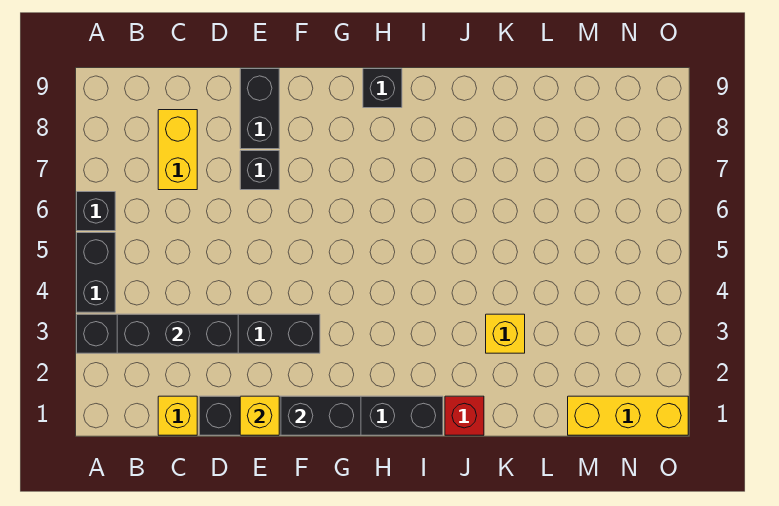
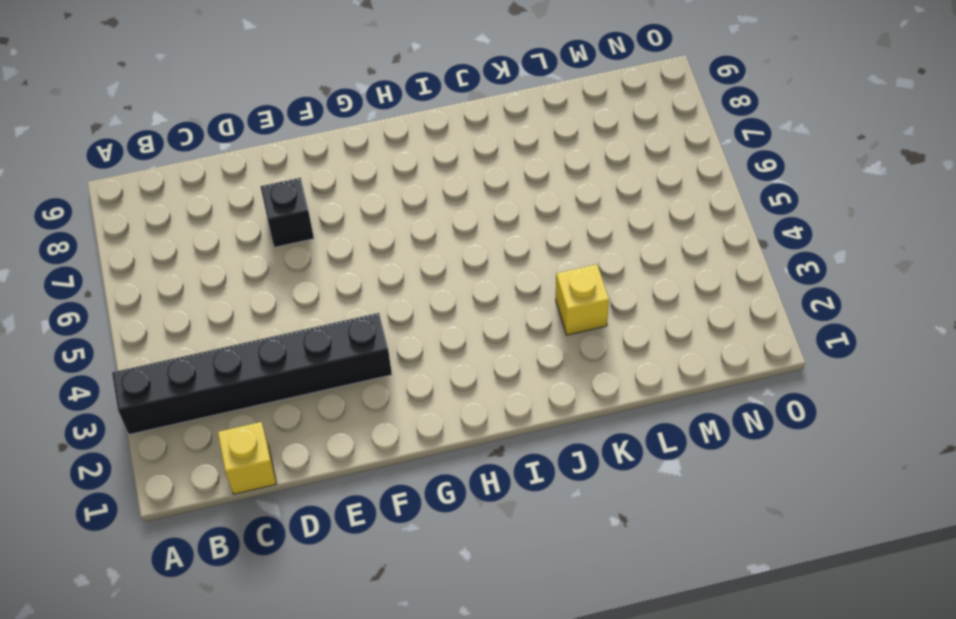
none -> black brick A4:A5 level 1
none -> black brick A6 level 1
none -> yellow brick C7:C8 level 1

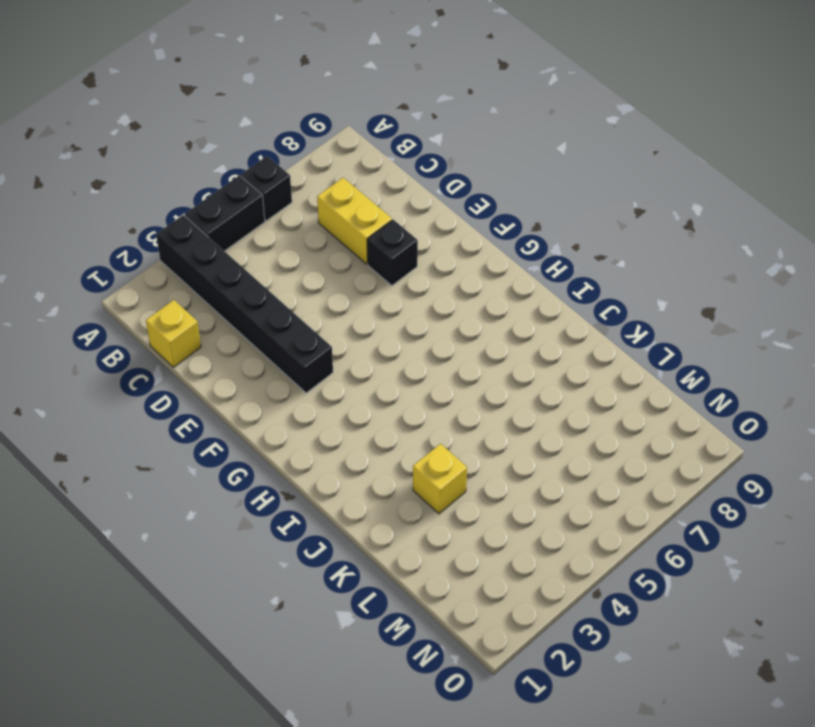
yellow brick C7:D7 level 1 -> yellow brick C7:C8 level 1
none -> black brick D1:I1 level 1
none -> black brick E8:E9 level 1
none -> black brick H9 level 1

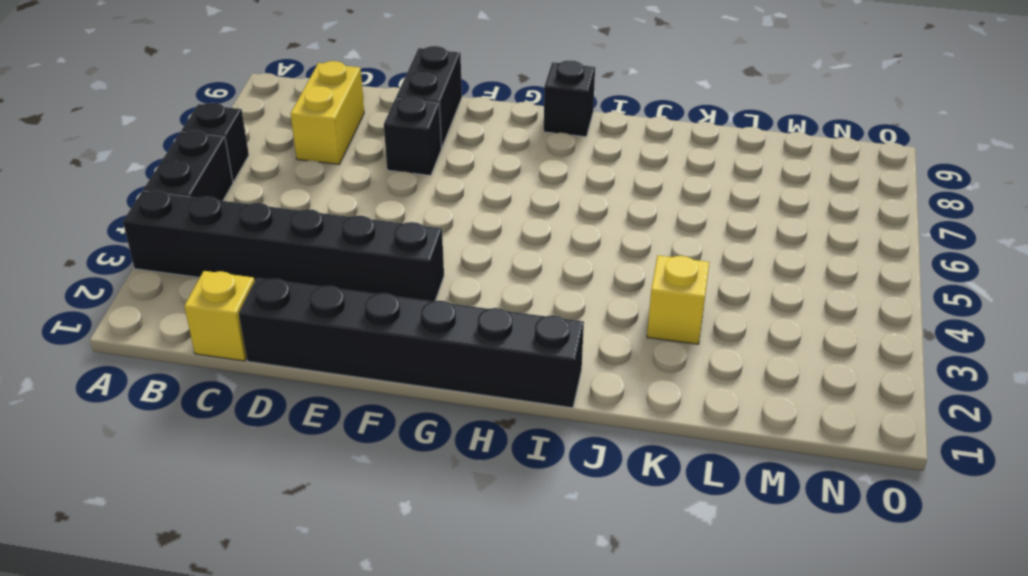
none -> red brick J1 level 1
none -> yellow brick M1:O1 level 1
none -> black brick B3:D3 level 2

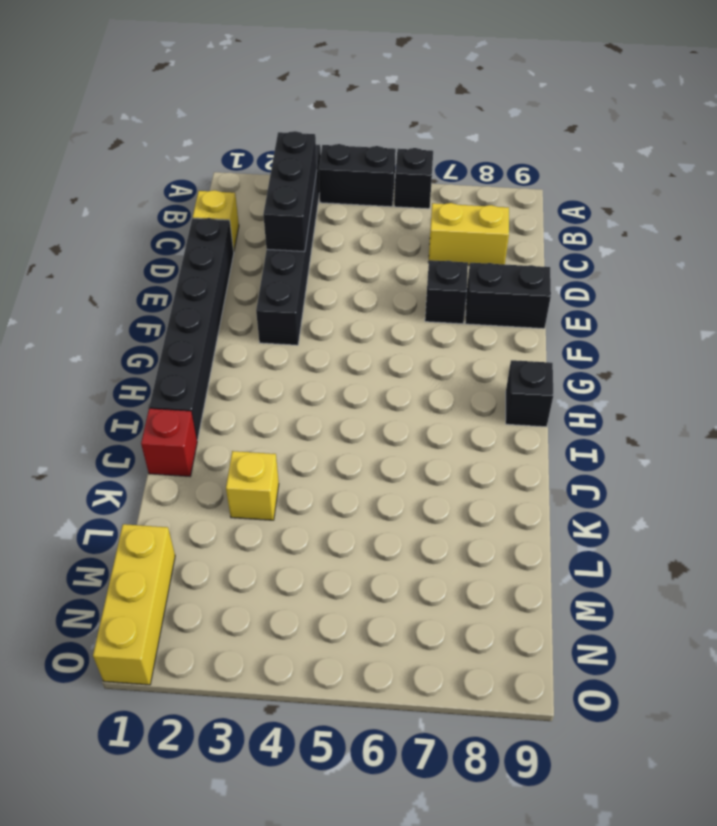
none -> yellow brick E1 level 2
none -> black brick F1:G1 level 2

